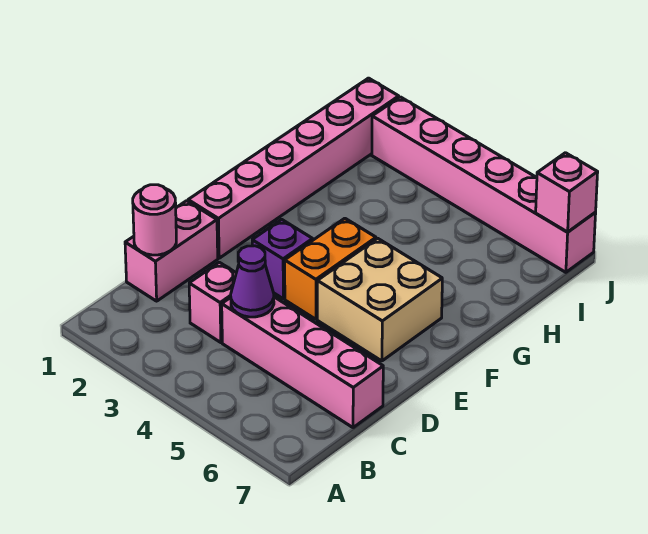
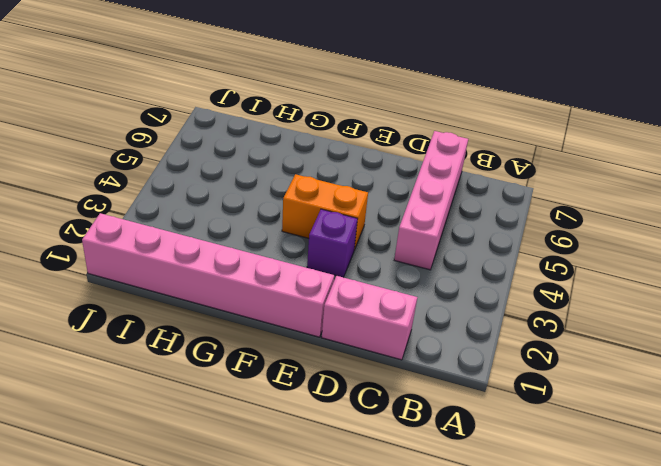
none -> pink brick C3 level 1
none -> tan brick E5:F6 level 1

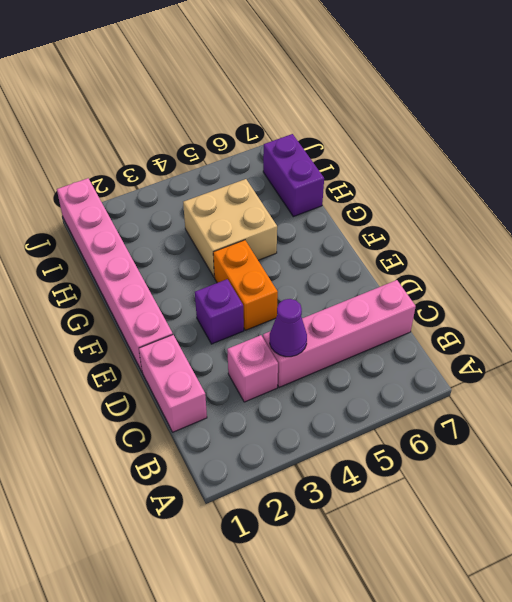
tan brick G4:H5 level 1 -> tan brick E5:F6 level 1
purple brick H7:I7 level 1 -> none
none -> pink brick J2:J7 level 1
none -> pink round brick C1 level 2

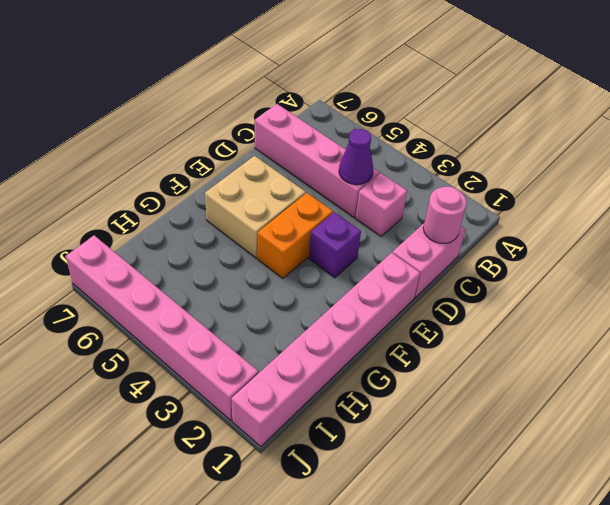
none -> pink brick J7 level 2

